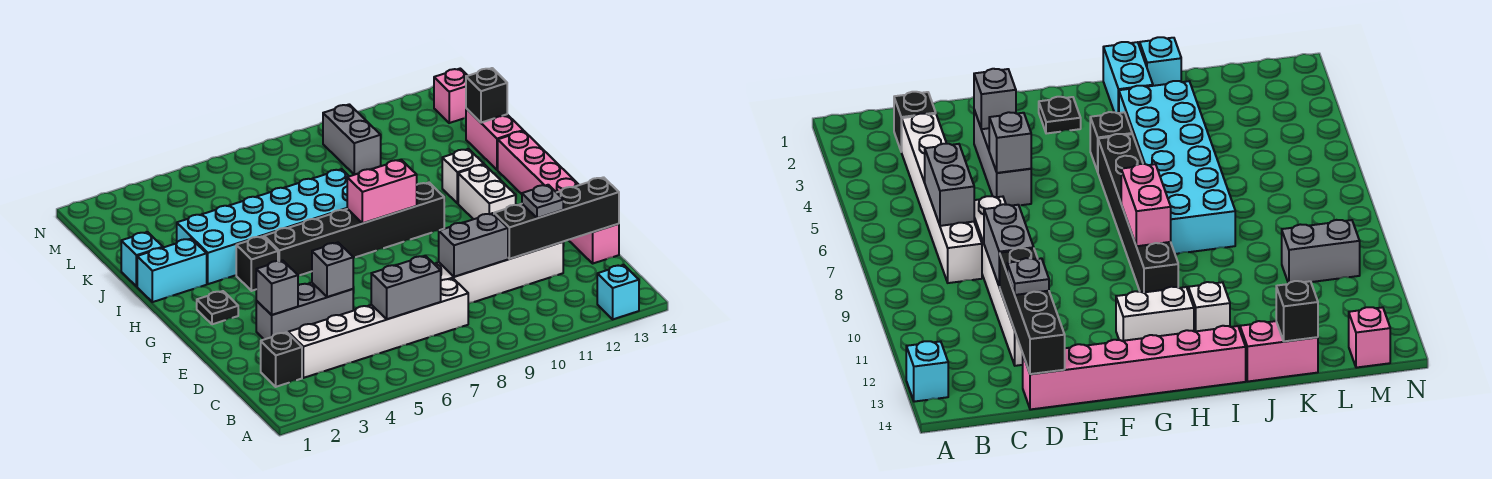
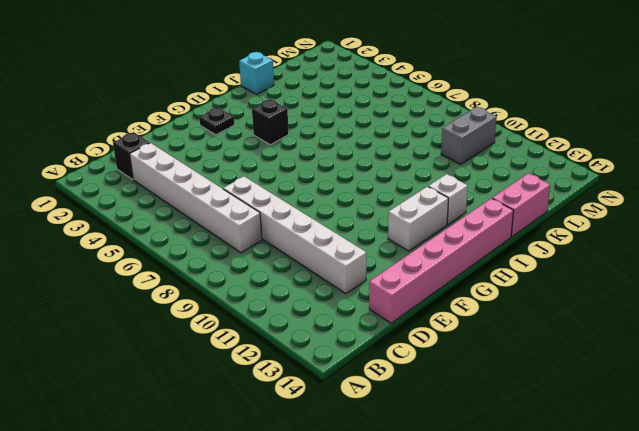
none -> cyan brick A13 level 1
none -> grey brick E3:E5 level 1
none -> black brick H5:H10 level 1

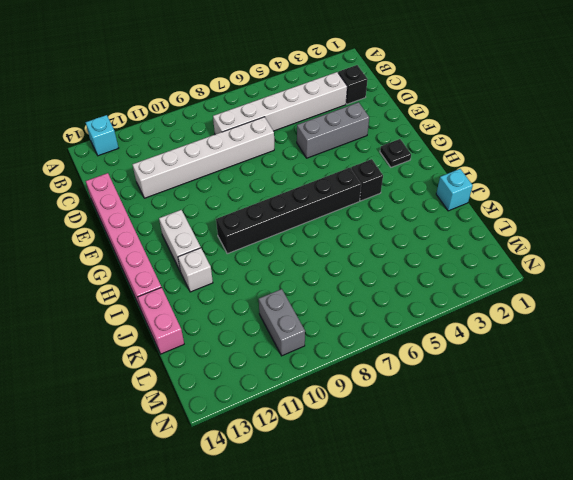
none -> cyan brick I1:I2 level 1
none -> cyan brick I3:J8 level 1
none -> pink brick M14 level 1

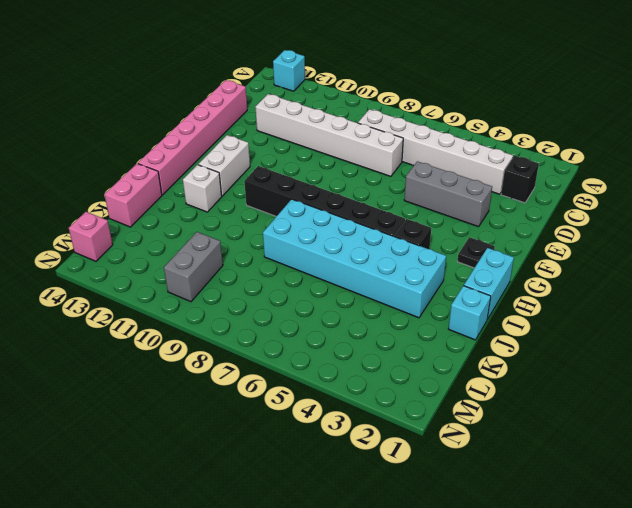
cyan brick H1:I1 level 1 -> cyan brick I1:I2 level 1
none -> grey brick C6:C7 level 2
none -> grey brick D9:D10 level 2
none -> black brick D11:D14 level 2

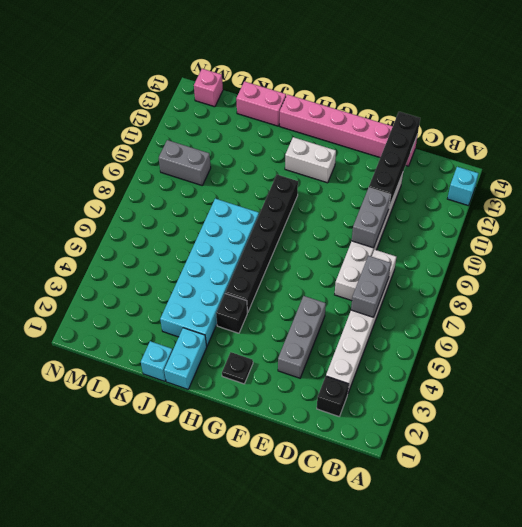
none -> white brick I12 level 1
none -> grey brick E3 level 2
none -> grey brick E5 level 2

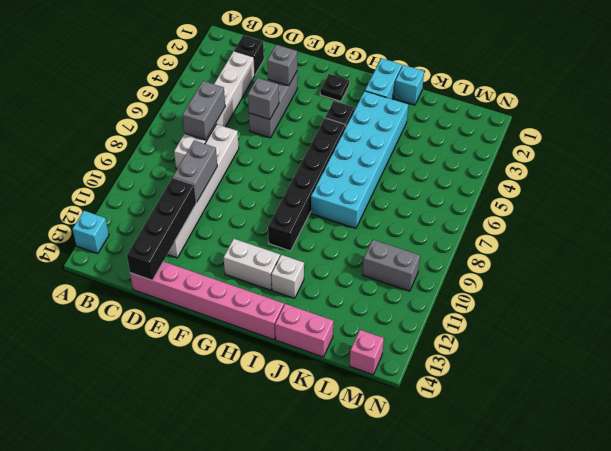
none -> pink brick H8:H9 level 2
none -> black brick K14 level 2
none -> grey plate D12 level 3

